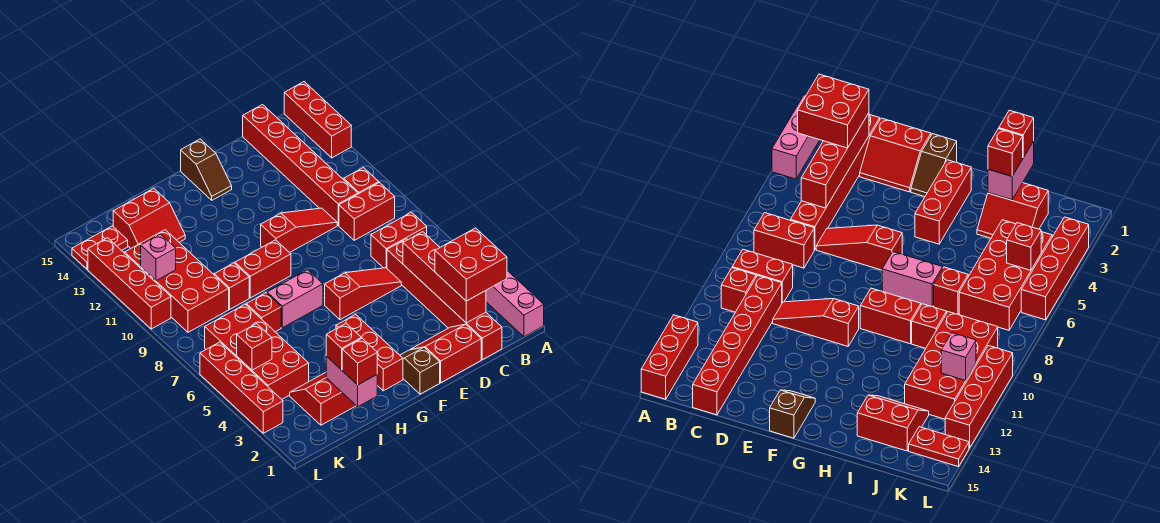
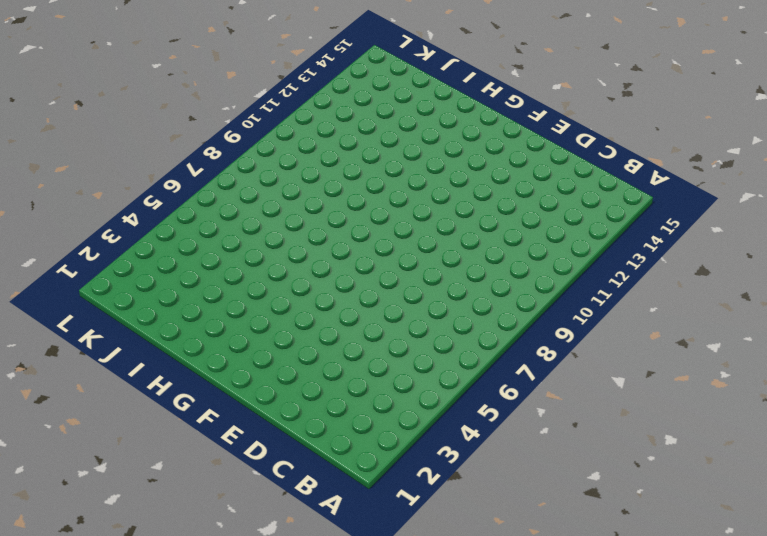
none -> pink brick A1:A3 level 1
none -> red brick A13:A15 level 1
none -> red brick B7:C7 level 1
none -> red brick B9:C9 level 1

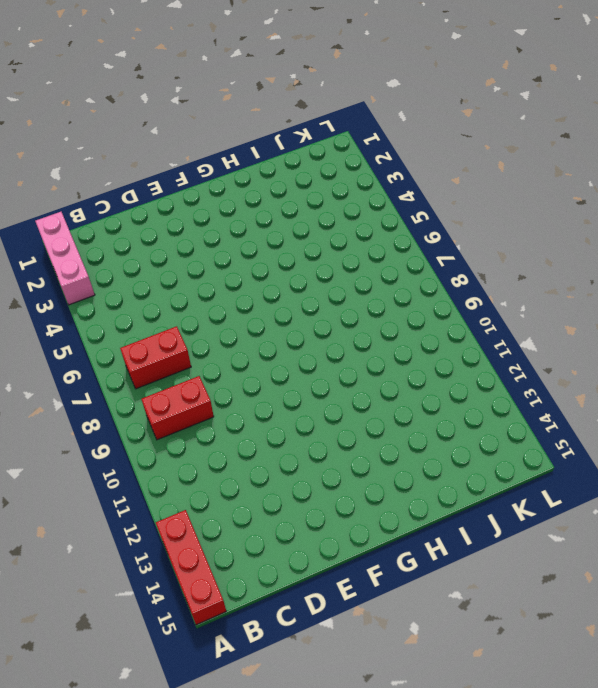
none -> red brick B10 level 1
none -> red brick C1:C6 level 1
none -> red brick C10:C15 level 1
none -> red slope D1:E2 level 1 top 1

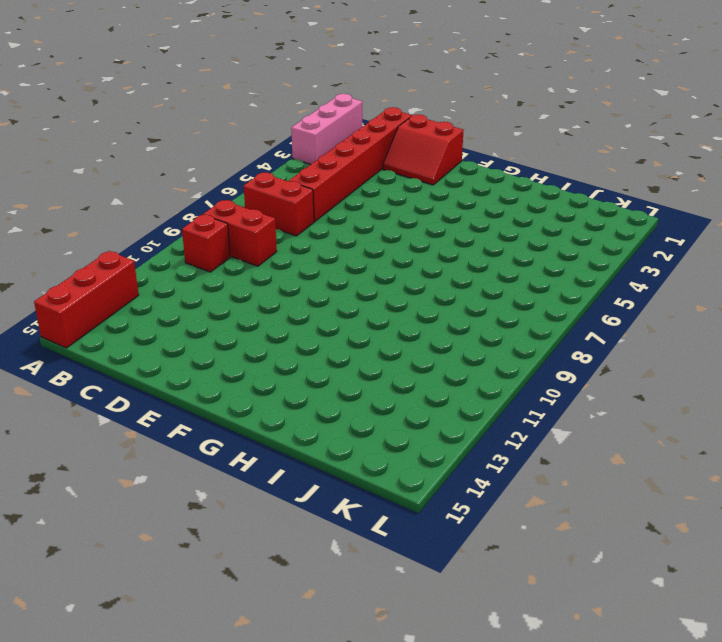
none -> red brick C10:C15 level 1
none -> red slope D6:F6 level 1 top F
none -> red slope D10:F10 level 1 top F
none -> brown slope F1:F2 level 1 top 1

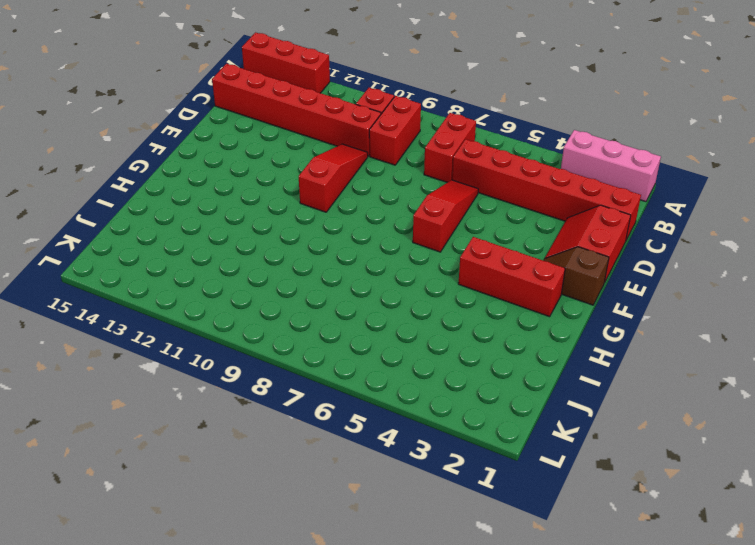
none -> brown slope F14:F15 level 1 top 15
none -> pink brick G7:H7 level 1
none -> red brick G9:H9 level 1
none -> red slope I2:J3 level 1 top 2

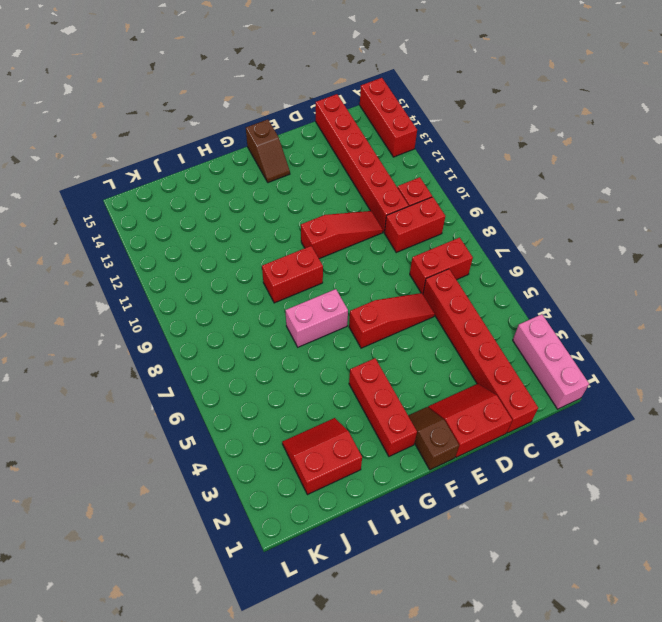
none -> red brick I7 level 1
none -> red brick I9 level 1
none -> red slope I13:J14 level 1 top 14
none -> red brick J4:K7 level 1

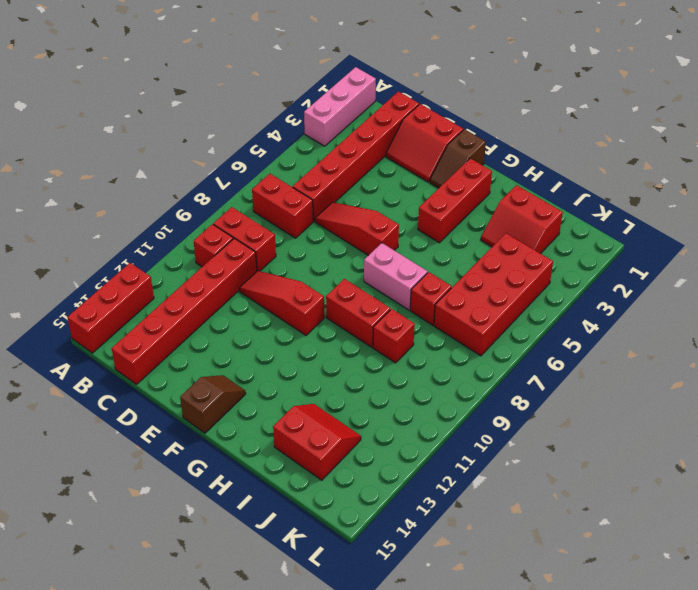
none -> red brick J9:K12 level 1
none -> red plate K14:L14 level 1
none -> red brick L3:L6 level 1
none -> red brick L10:L13 level 1

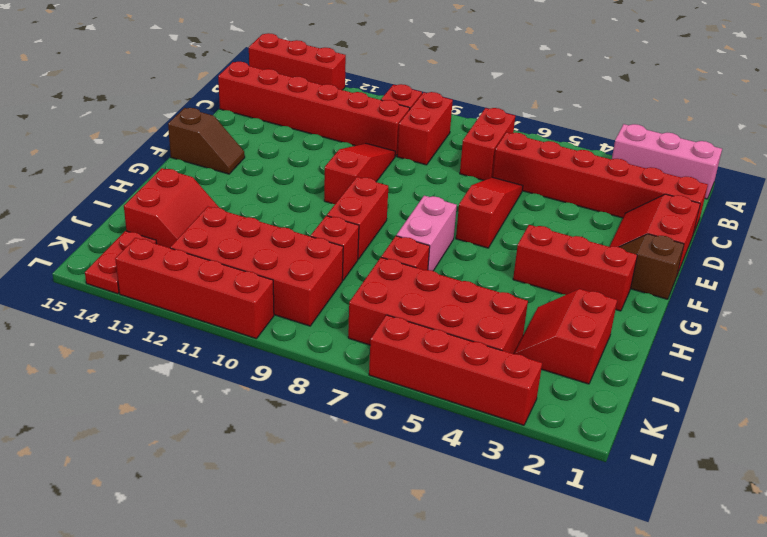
none -> red brick C2:C5 level 2
none -> pink brick I1:I2 level 2
none -> red brick K5 level 2
none -> pink brick K11 level 2

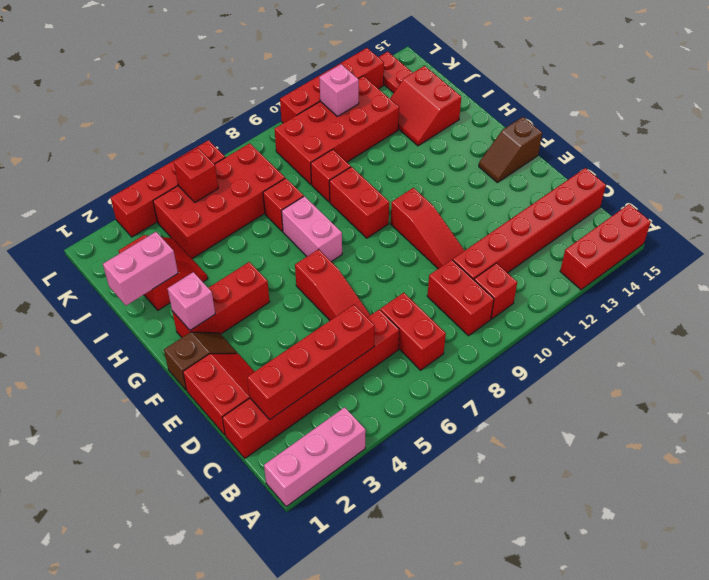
pink brick G2 level 2 -> none
none -> red brick B2:C3 level 3
none -> red brick I1 level 3
none -> red brick I2 level 3

